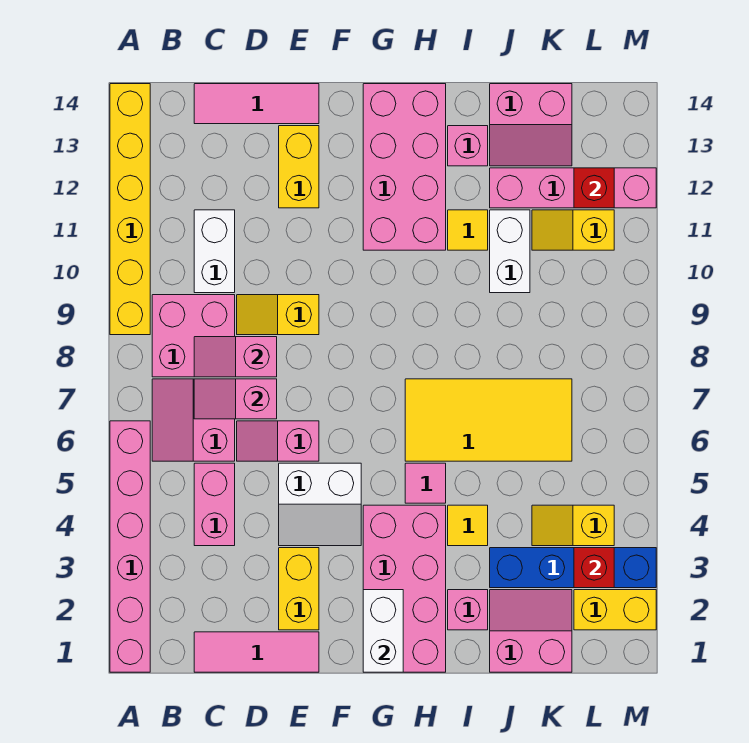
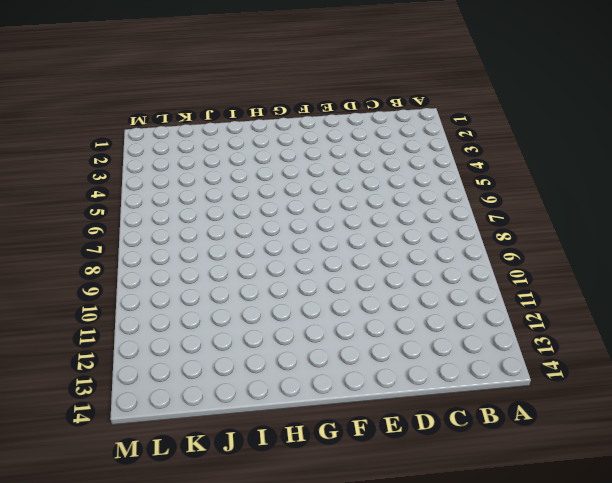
none -> pink brick A1:A6 level 1
none -> yellow brick A9:A14 level 1
none -> pink slope B6:C7 level 1 top C
none -> pink brick B8:C9 level 1

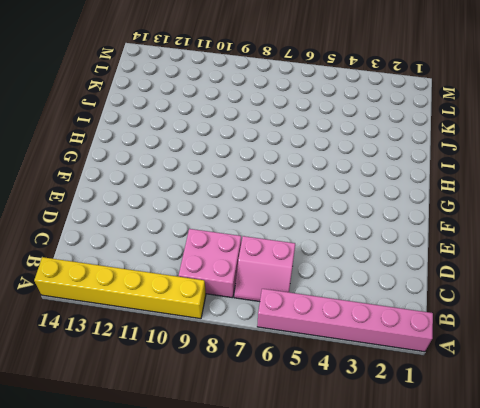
none -> pink tile C1:E1 level 1
none -> pink brick C4:C5 level 1
none -> white brick C10:C11 level 1
none -> pink tile C14:E14 level 1

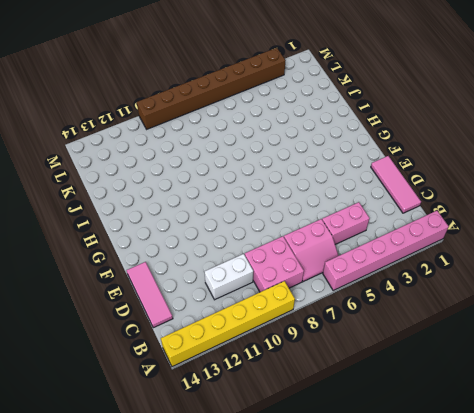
brown brick M3:M10 level 1 -> blue brick J3:M3 level 1
none -> pink slope D6:E6 level 1 top E
none -> yellow slope D9:E9 level 1 top E
none -> yellow brick E2:E3 level 1
none -> white slope E4:F5 level 1 top 5

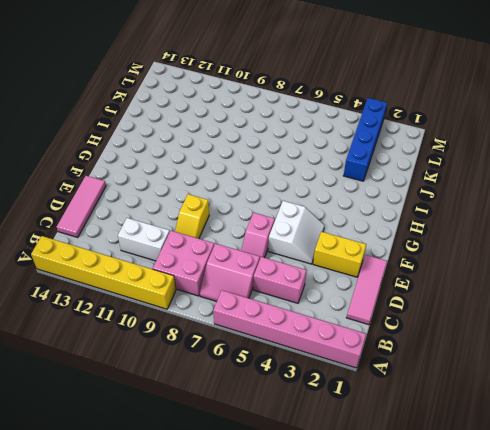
none -> yellow brick E12:E13 level 1
none -> pink brick G1:H4 level 1
none -> pink brick G11:H14 level 1
none -> pink tile H5 level 1

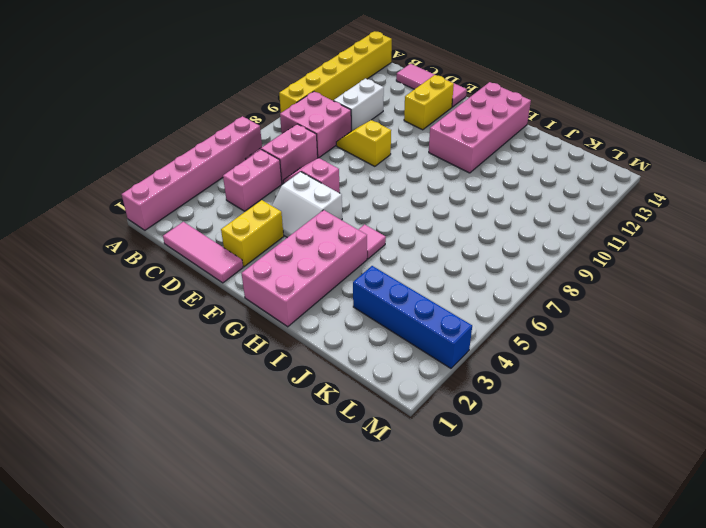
none -> yellow tile H6:K7 level 1
none -> pink brick I2 level 1
none -> yellow tile I4 level 1
none -> yellow tile I11 level 1

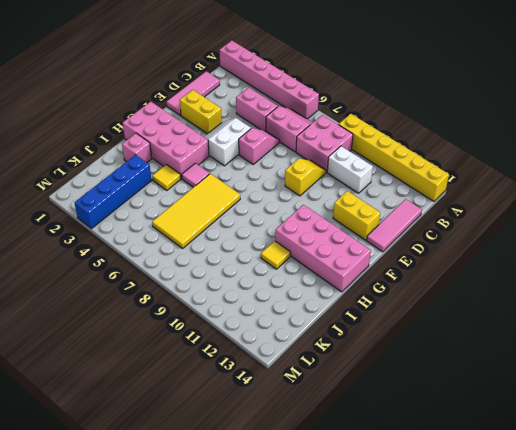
none -> pink brick I13 level 1
none -> pink slope J1:K2 level 1 top 1
none -> white brick J10:J11 level 1
none -> pink brick J12:M12 level 1

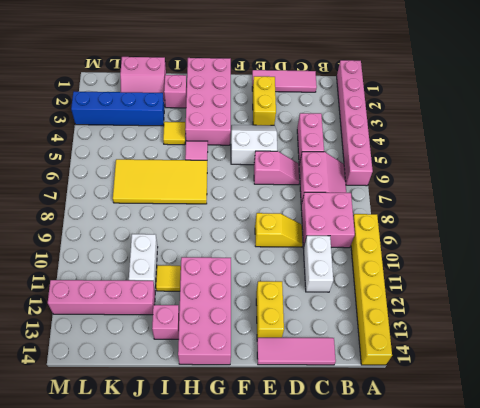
none -> pink slope J13:K14 level 1 top 14
none -> yellow slope K4:L4 level 1 top L
none -> yellow slope K11:L11 level 1 top L
none -> yellow brick L2:M2 level 1

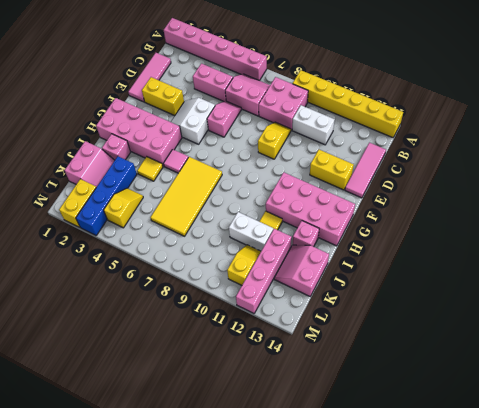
none -> pink slope C7:D7 level 2 top D
none -> pink slope C8:D8 level 2 top D
none -> white brick G1:G2 level 2
none -> red brick L3 level 2

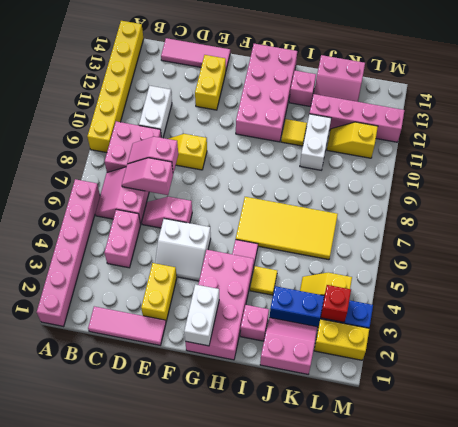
none -> red brick L12 level 2

